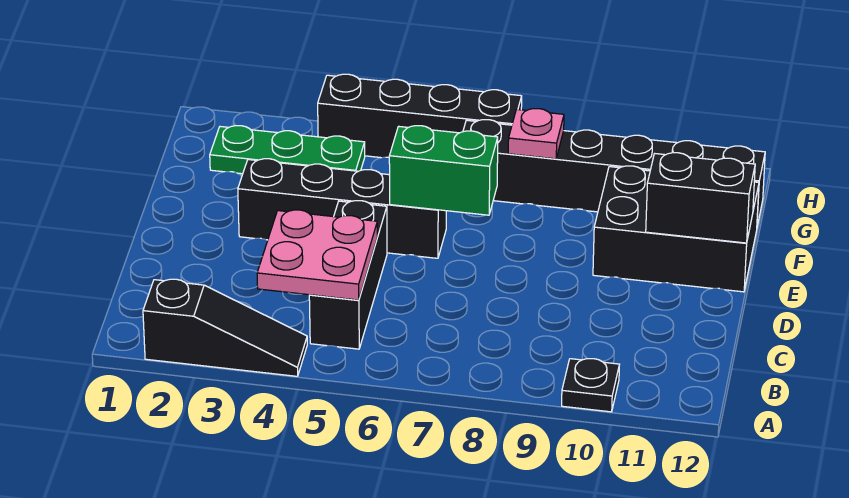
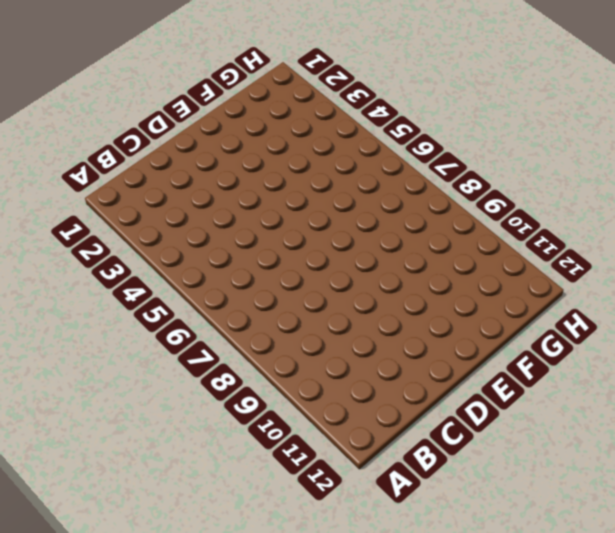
none -> black slope A2:A4 level 1 top 2
none -> black plate A10 level 1
none -> black brick B5:D5 level 1

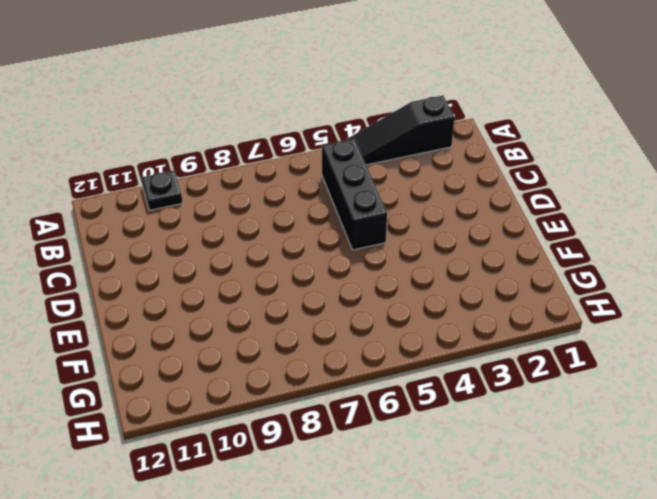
none -> black brick E3:E6 level 1
none -> black brick E10:F12 level 1
none -> green plate G2:G4 level 1

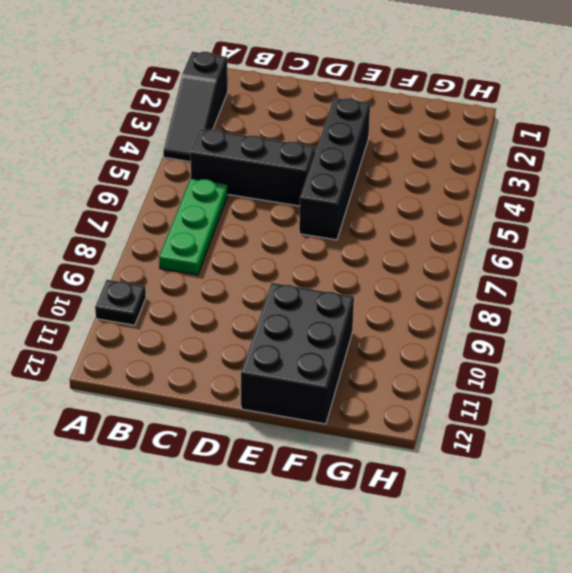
green plate B6:B8 level 1 -> green plate G2:G4 level 1
none -> black brick G7:G12 level 1
none -> black brick H4:H7 level 1
none -> pink plate B4:C5 level 2

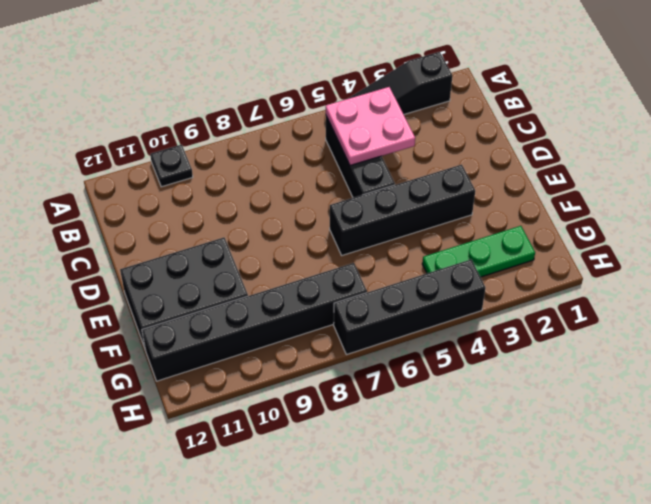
none -> green brick E6:E7 level 2
none -> black brick E11:E12 level 2
none -> pink plate G8 level 2

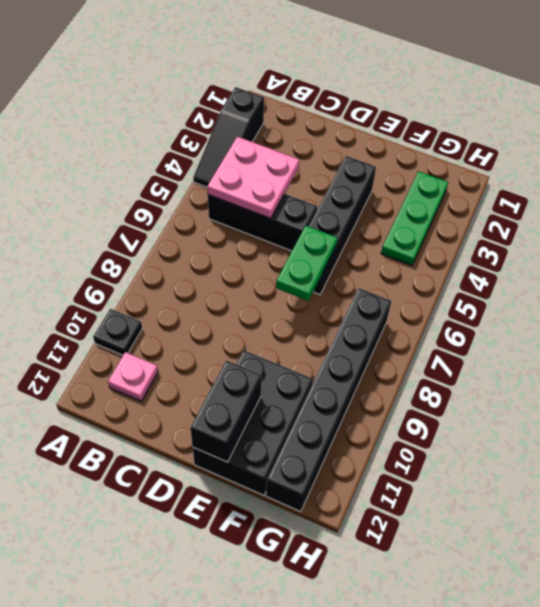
pink plate B11 level 1 -> pink plate G8 level 2
green plate E6:E7 level 2 -> green brick E6:E7 level 2
none -> black brick H4:H7 level 1

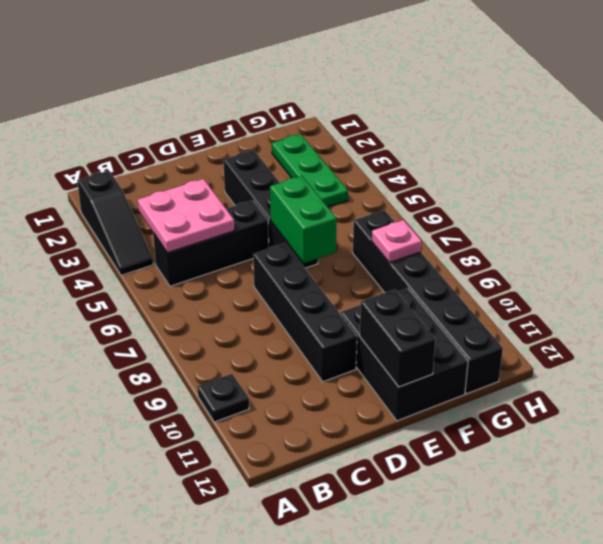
black brick D7:D10 level 1 -> black brick H4:H7 level 1

